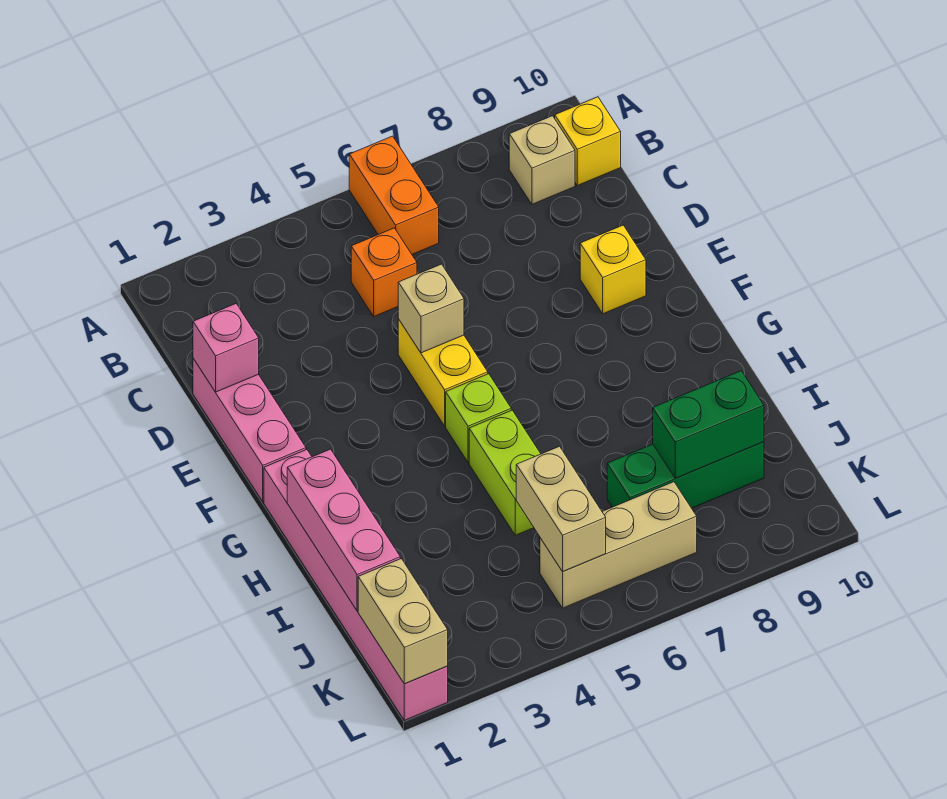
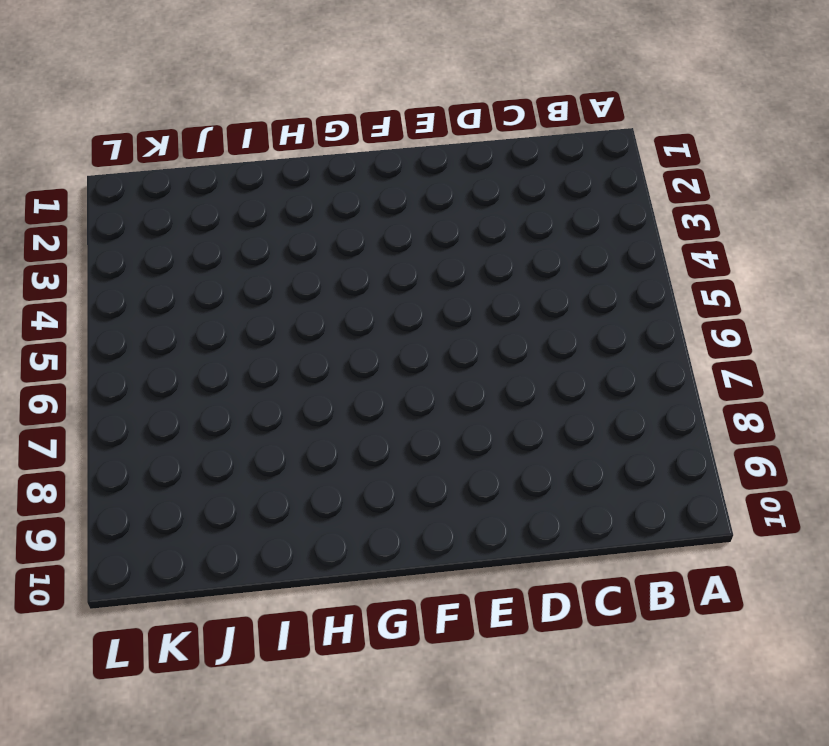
none -> orange brick A6:B6 level 1
none -> tan brick B9 level 1
none -> yellow brick B10 level 1

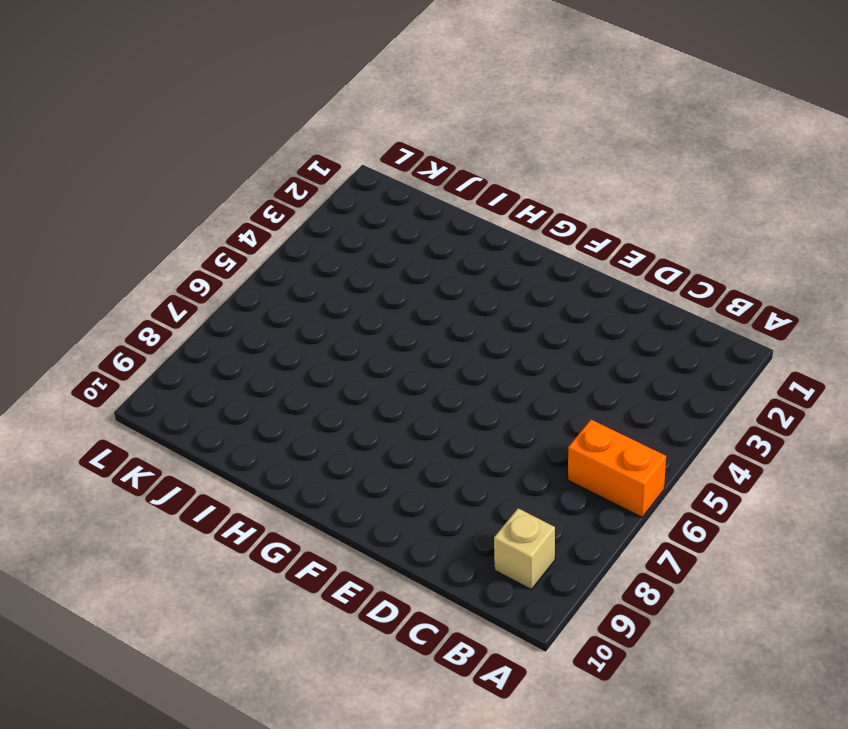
none -> yellow brick B10 level 1
none -> orange brick C5 level 1
none -> pink brick D1:F1 level 1

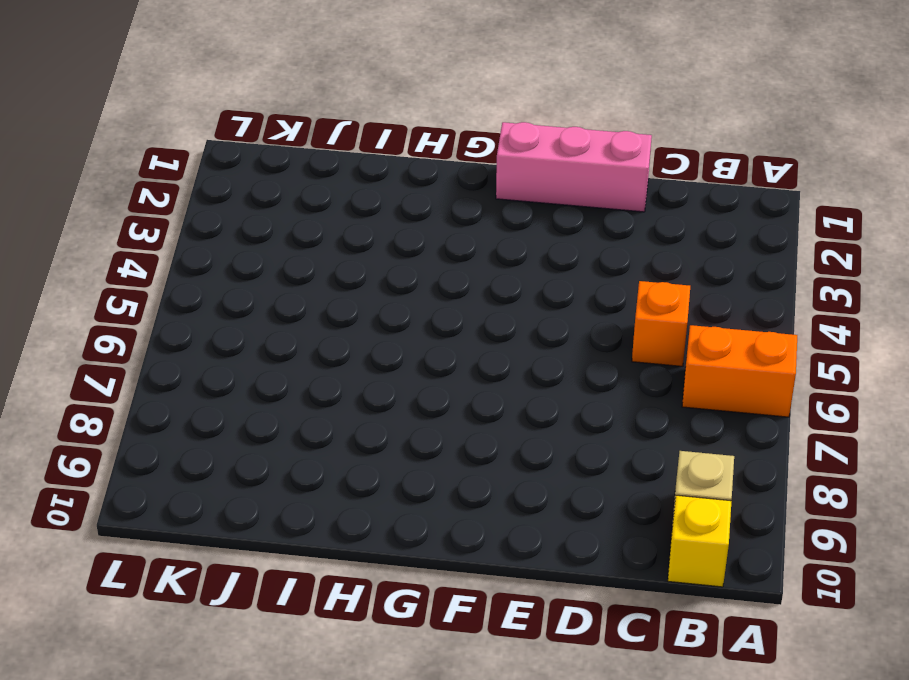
none -> yellow brick E5:F5 level 1
none -> yellow brick E9 level 1
none -> pink brick G1:L1 level 1

